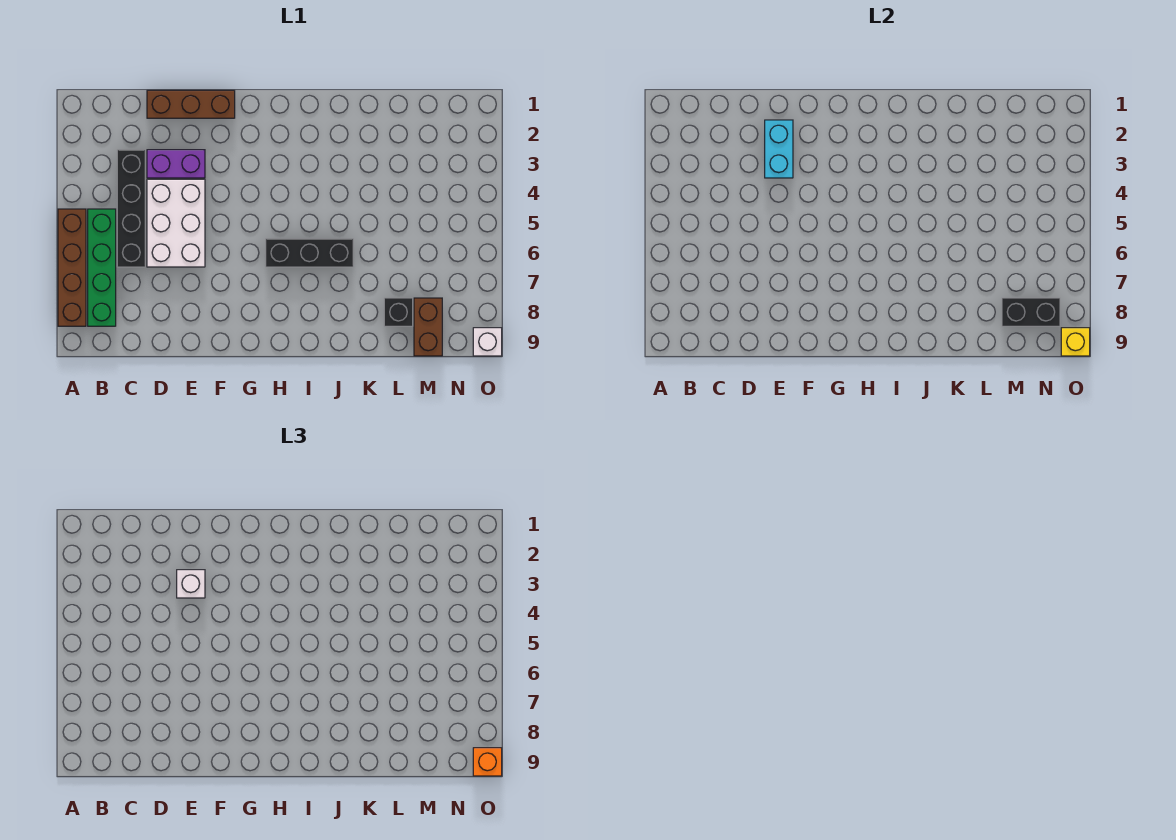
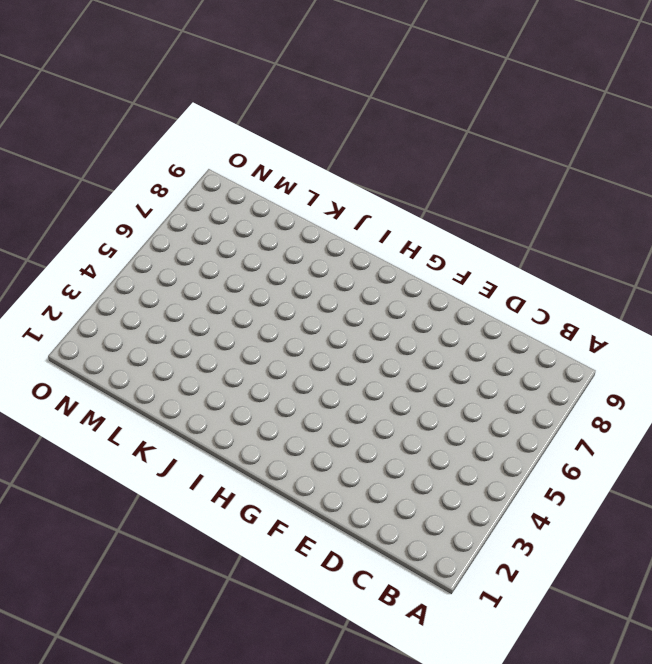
none -> brown brick A5:A8 level 1
none -> green brick B5:B8 level 1
none -> black brick C3:C6 level 1

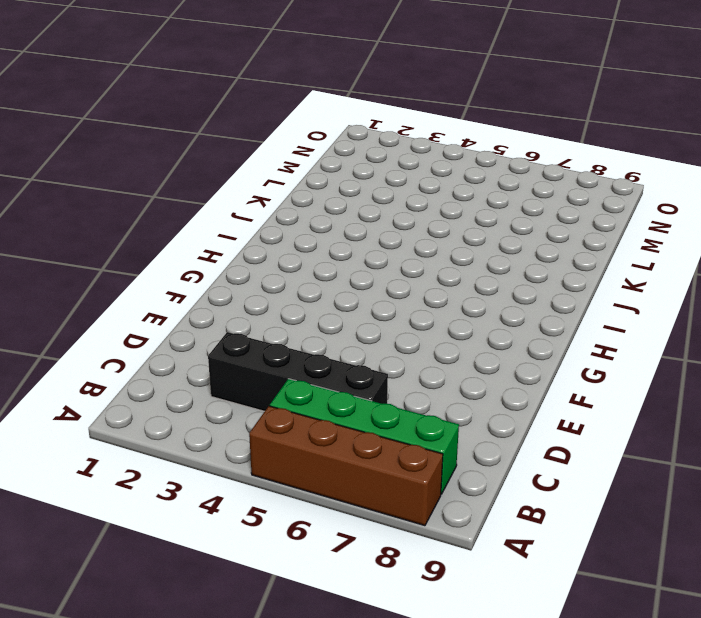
none -> brown brick D1:F1 level 1
none -> purple brick D3:E3 level 1
none -> white brick D4:E6 level 1

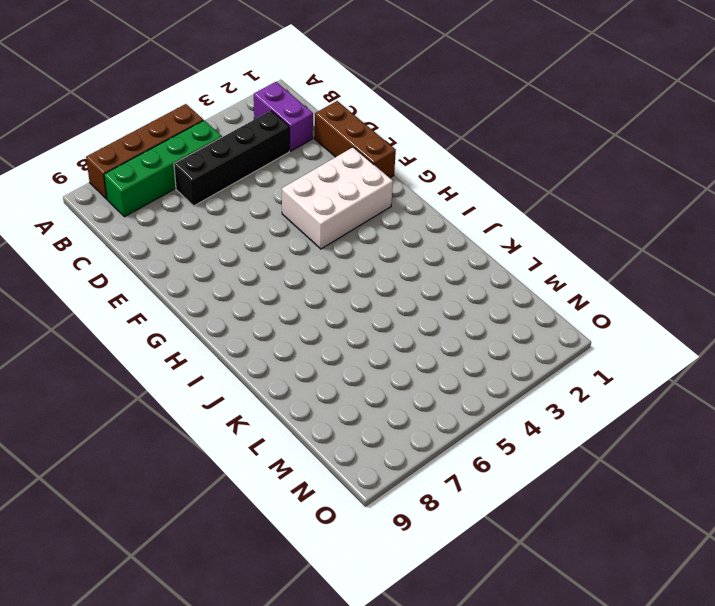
purple brick B2:C2 level 1 -> purple brick D3:E3 level 1
white brick F2:G4 level 1 -> white brick D4:E6 level 1
none -> black brick H6:J6 level 1
none -> black brick L8 level 1
none -> brown brick M8:M9 level 1

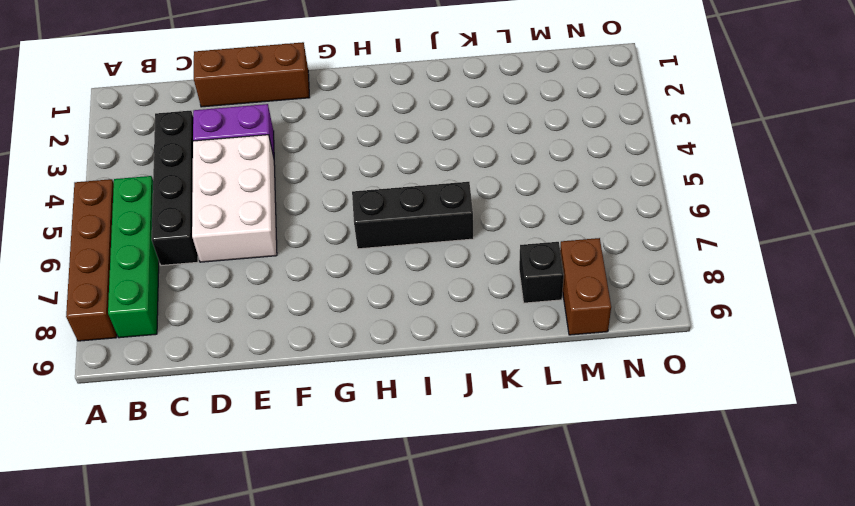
none -> white brick O9 level 1
none -> cyan brick E2:E3 level 2
none -> black brick M8:N8 level 2

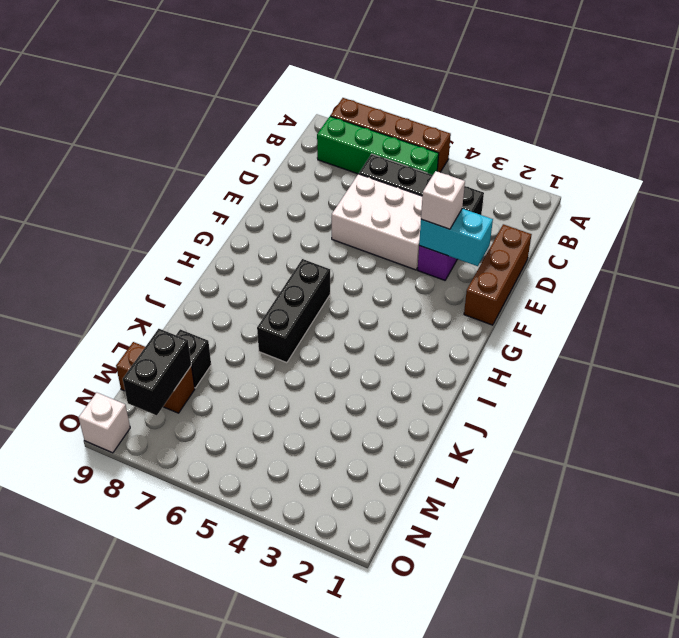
none -> yellow brick O9 level 2
none -> orange brick O9 level 3

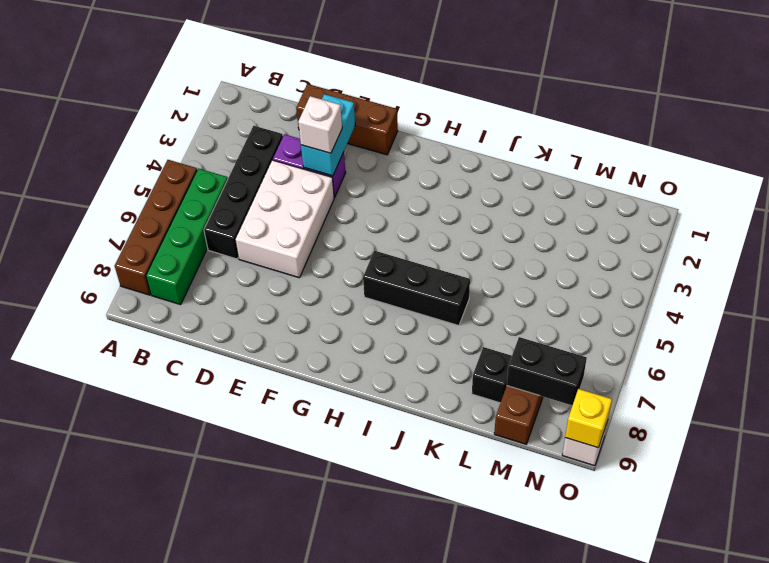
none -> orange brick O9 level 3

